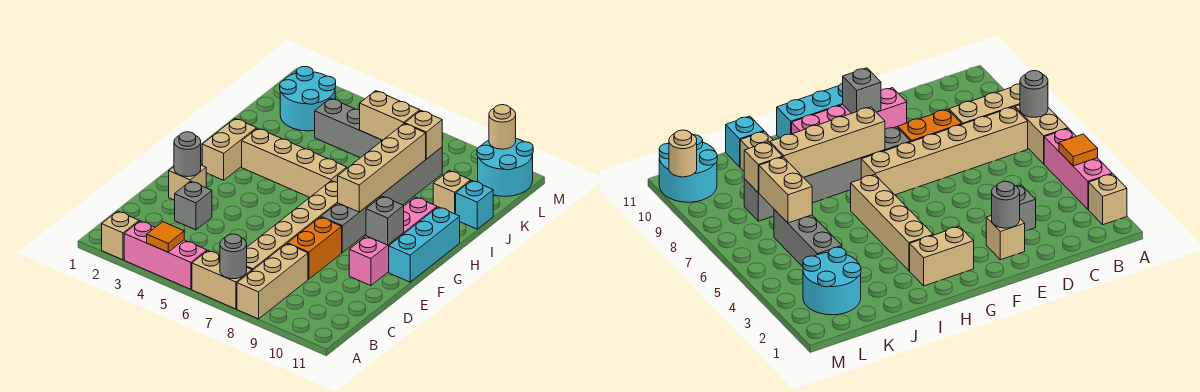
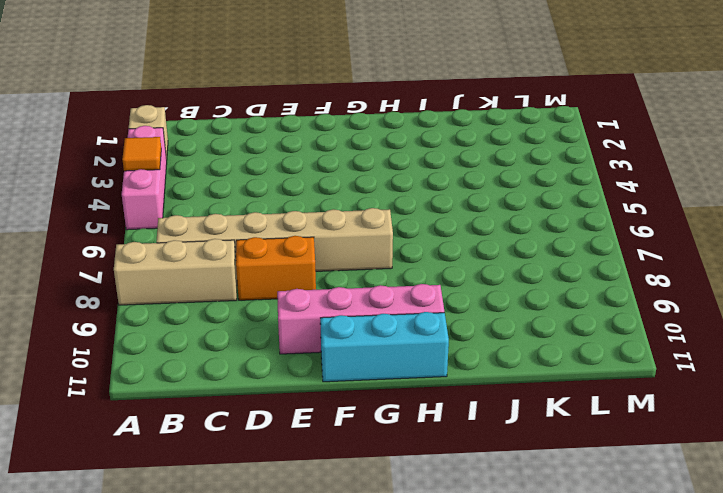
none -> tan brick A6:A7 level 1
none -> grey brick D3 level 1
none -> tan brick E2 level 1

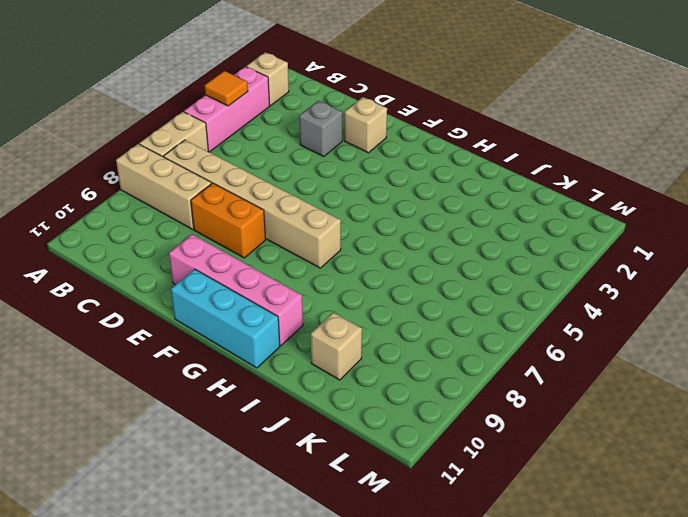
none -> grey brick F8:K8 level 1
none -> tan brick G2:H2 level 1
none -> tan brick H3:H6 level 1

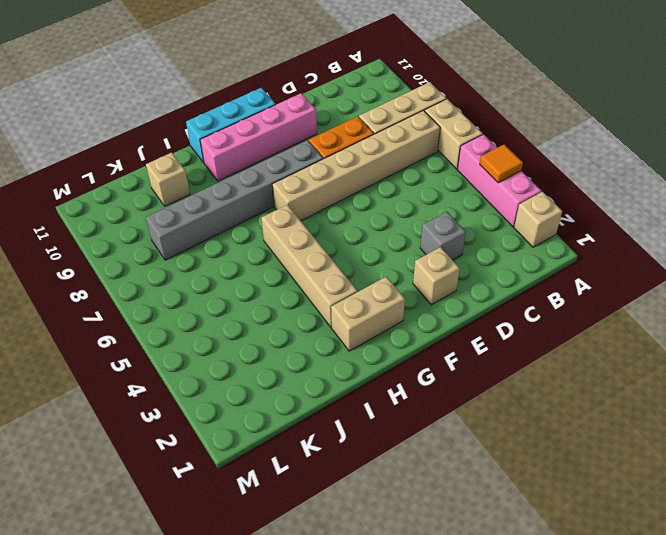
none -> cyan brick J11 level 1
none -> cyan round brick K2:L3 level 1
none -> grey brick K4:K6 level 1

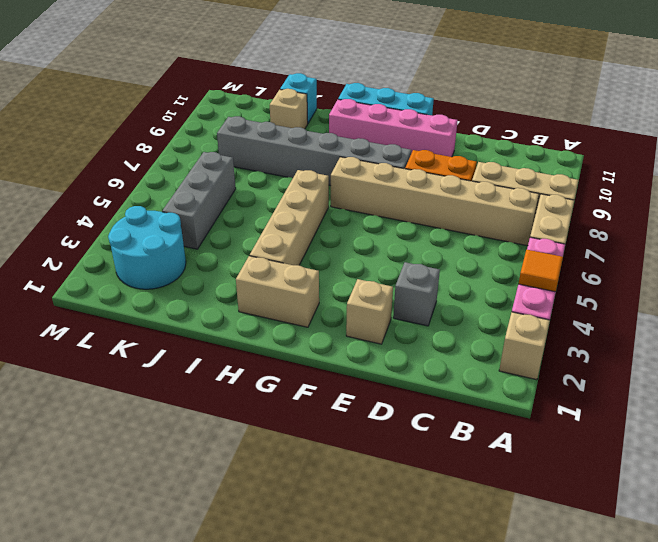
none -> cyan round brick L10:M11 level 1
none -> grey round brick A7 level 2
none -> grey round brick E2 level 2

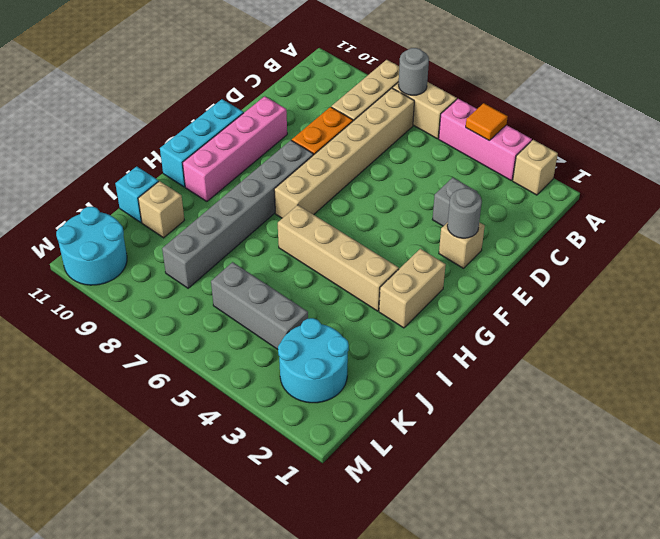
none -> grey brick F10 level 2
none -> tan brick G8:J8 level 2
none -> tan brick K6:K7 level 2

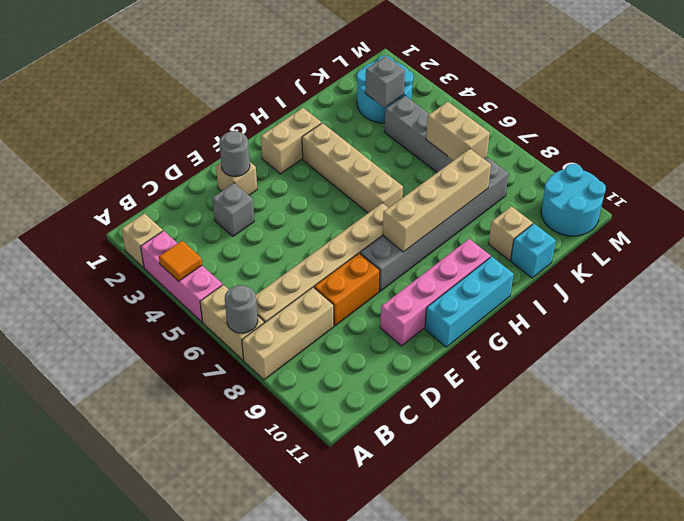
grey brick K3 level 2 -> grey brick F10 level 2
none -> tan brick K8 level 2
none -> tan round brick M10 level 2

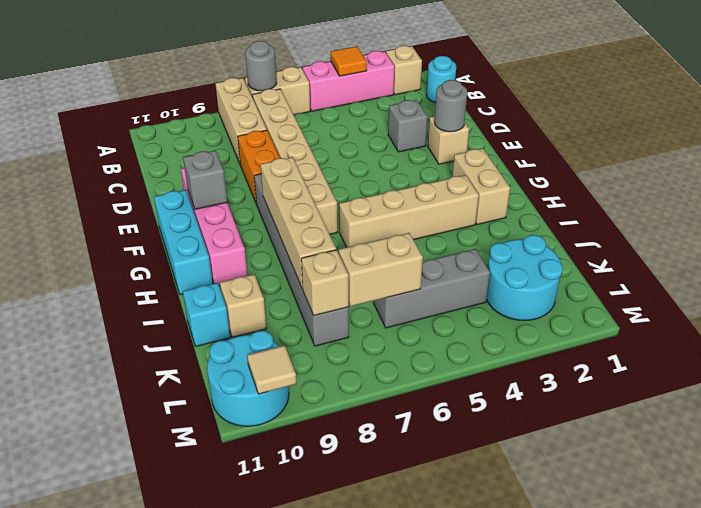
cyan round brick B1 level 1 -> none
tan tile M10 level 2 -> tan round brick M10 level 2

